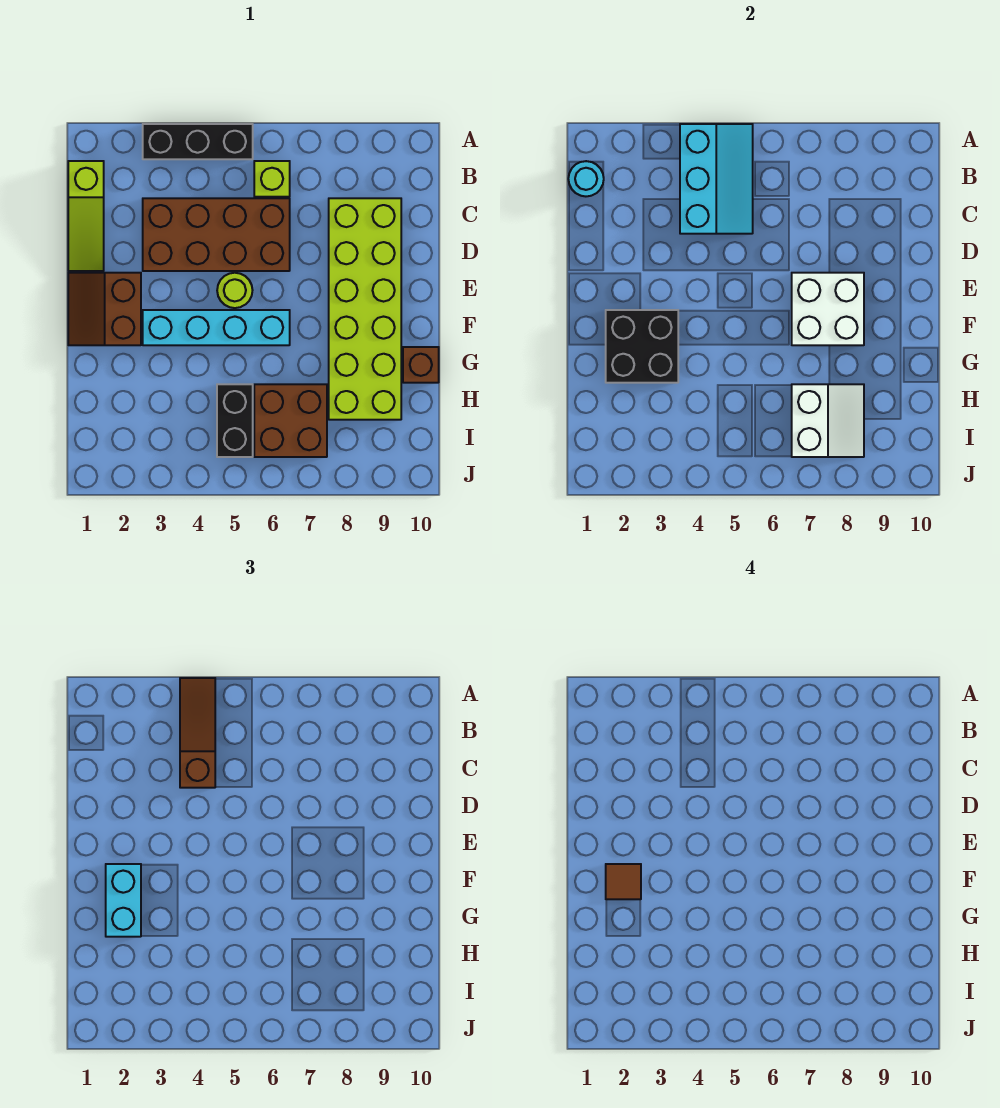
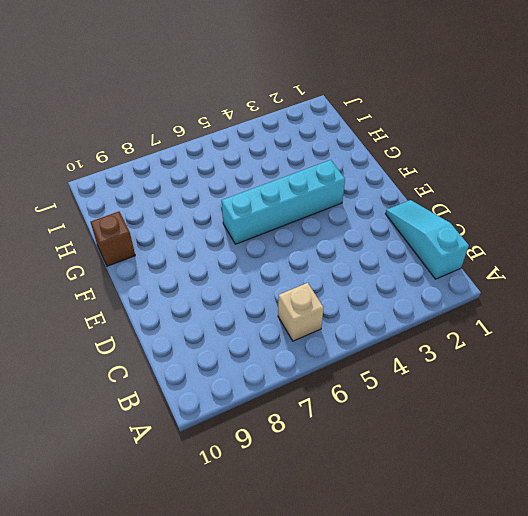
cyan slope B1:D1 level 1 top B -> lime slope B1:D1 level 1 top B
tan brick B6 level 1 -> lime brick B6 level 1
none -> black brick A3:A5 level 1
none -> brown brick C3:D6 level 1
none -> lime brick C8:H9 level 1

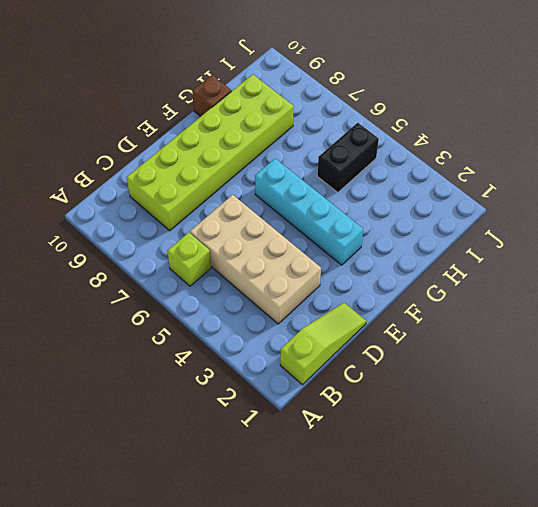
tan brick C3:D6 level 1 -> brown brick C3:D6 level 1
none -> black brick A3:A5 level 1
none -> brown slope E1:F2 level 1 top 2
none -> lime round brick E5 level 1

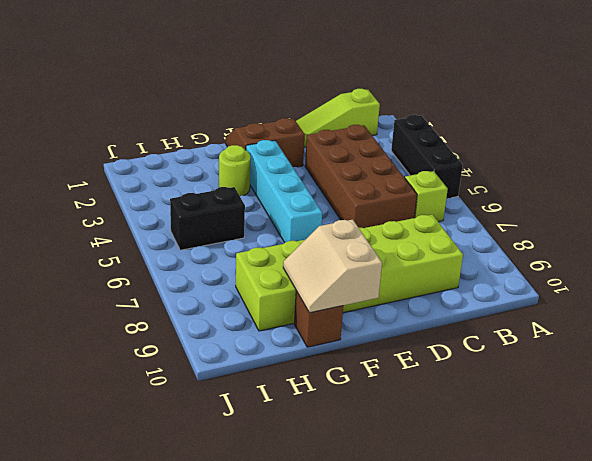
tan slope F9:G10 level 2 top F -> none
lime round brick G3 level 1 -> lime round brick E5 level 1
none -> brown brick H6:I7 level 1
none -> cyan slope A4:C5 level 2 top 4
none -> cyan round brick B1 level 2

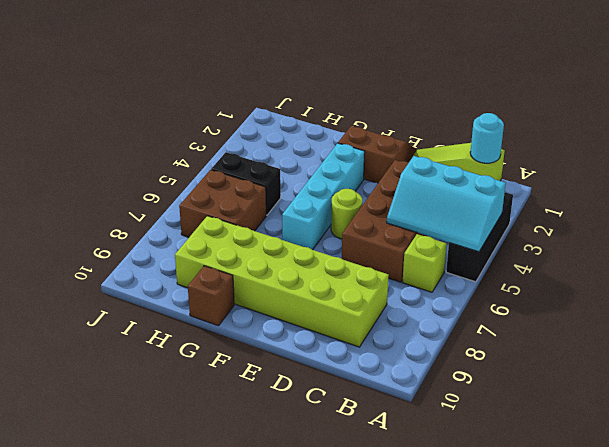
none -> white brick E7:F8 level 2
none -> black brick F2:G3 level 2
none -> white slope H7:I8 level 2 top 7

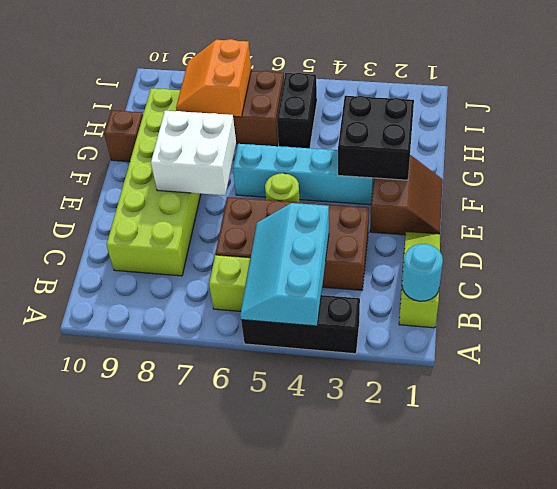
orange slope H7:I8 level 2 top 7 -> white slope H7:I8 level 2 top 7
none -> brown slope A4:C4 level 3 top C
none -> cyan brick F2:G2 level 3
none -> brown tile F2 level 4

